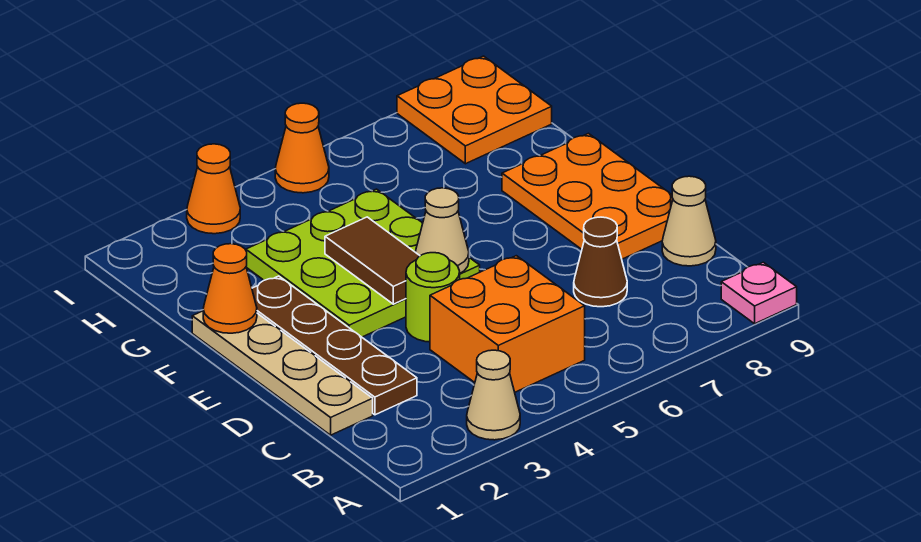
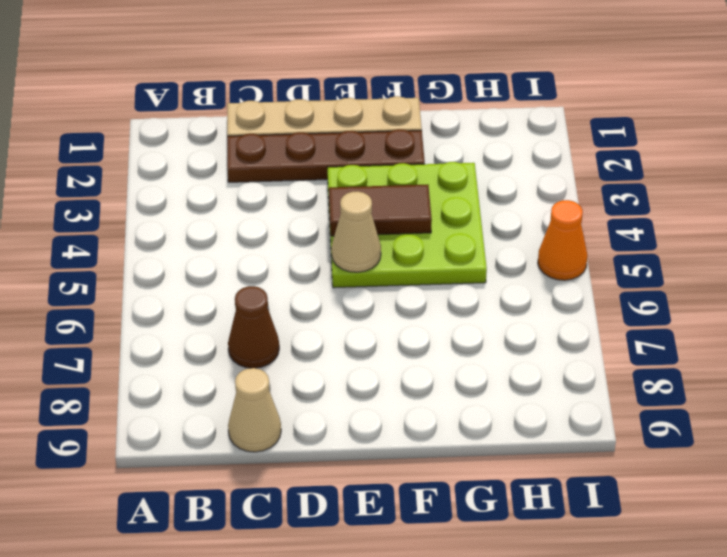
none -> tan cone A3 level 1
none -> pink plate A9 level 1
none -> orange brick B4:C5 level 1

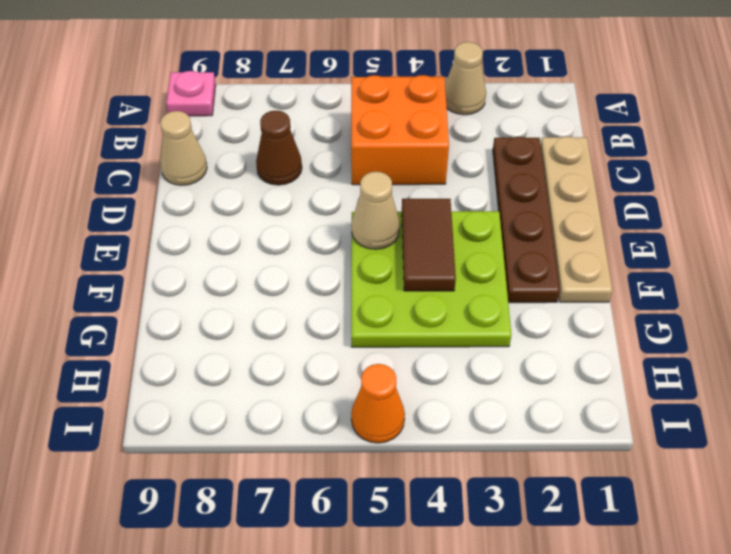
none -> lime round brick D4 level 1
none -> orange plate D8:F9 level 1
none -> orange plate H8:I9 level 1

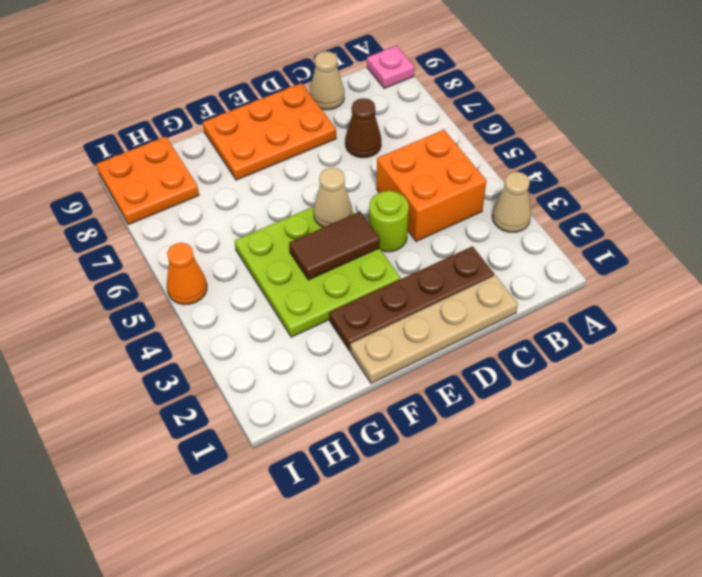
none -> orange cone I3 level 1
none -> orange cone F1 level 2

